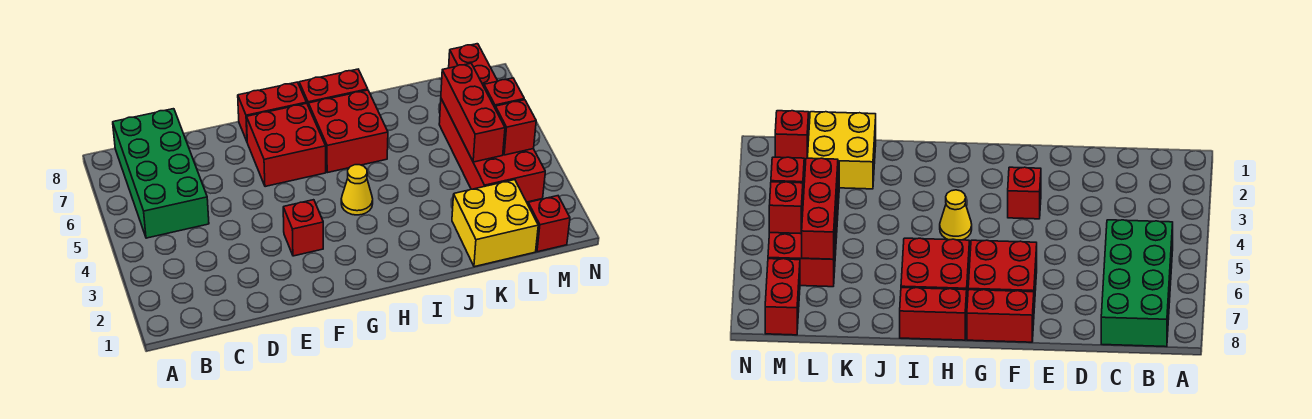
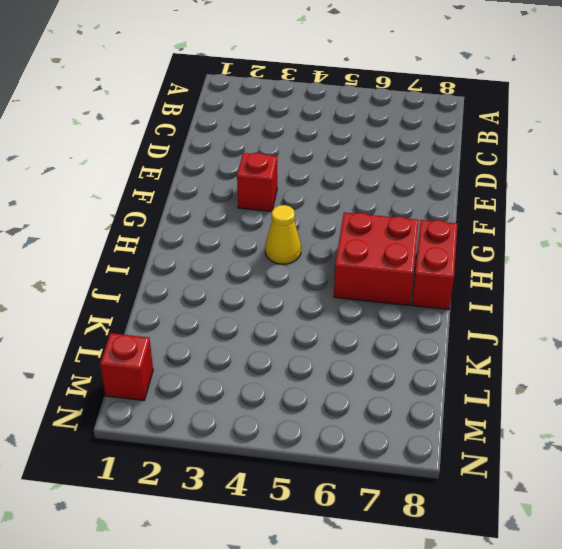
none -> green brick B5:C8 level 1
none -> red brick F6:G7 level 1
none -> red brick F8:G8 level 1

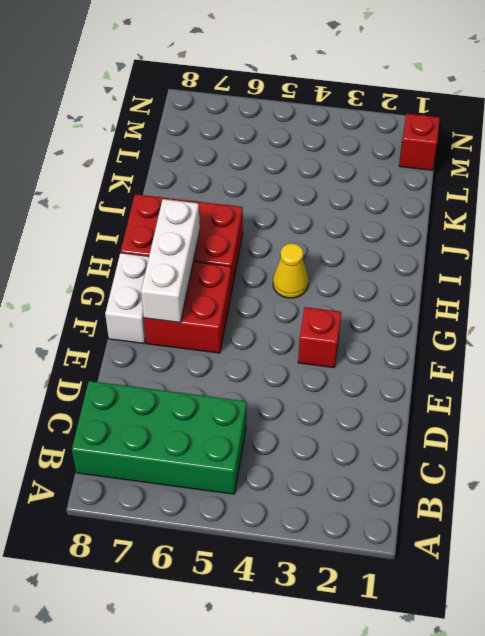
white brick F7:H7 level 2 -> none
white brick F8:G8 level 1 -> red brick F8:G8 level 1
none -> yellow brick K1:L2 level 1
none -> red brick L3:M6 level 1
none -> red brick M7:M8 level 1

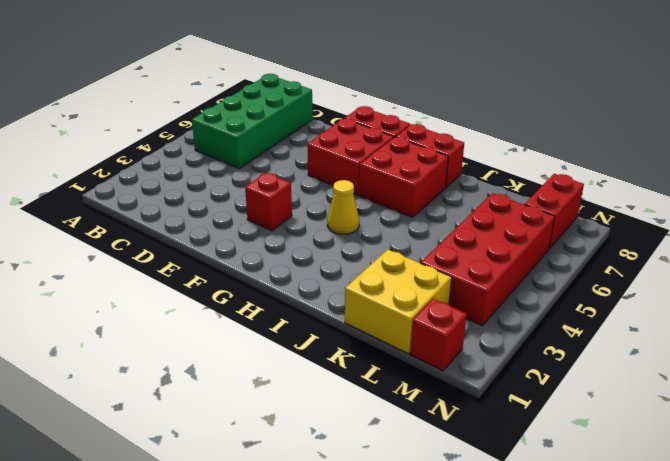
none -> red brick L4:L6 level 2
none -> red brick M4 level 2
none -> red brick M5 level 2

